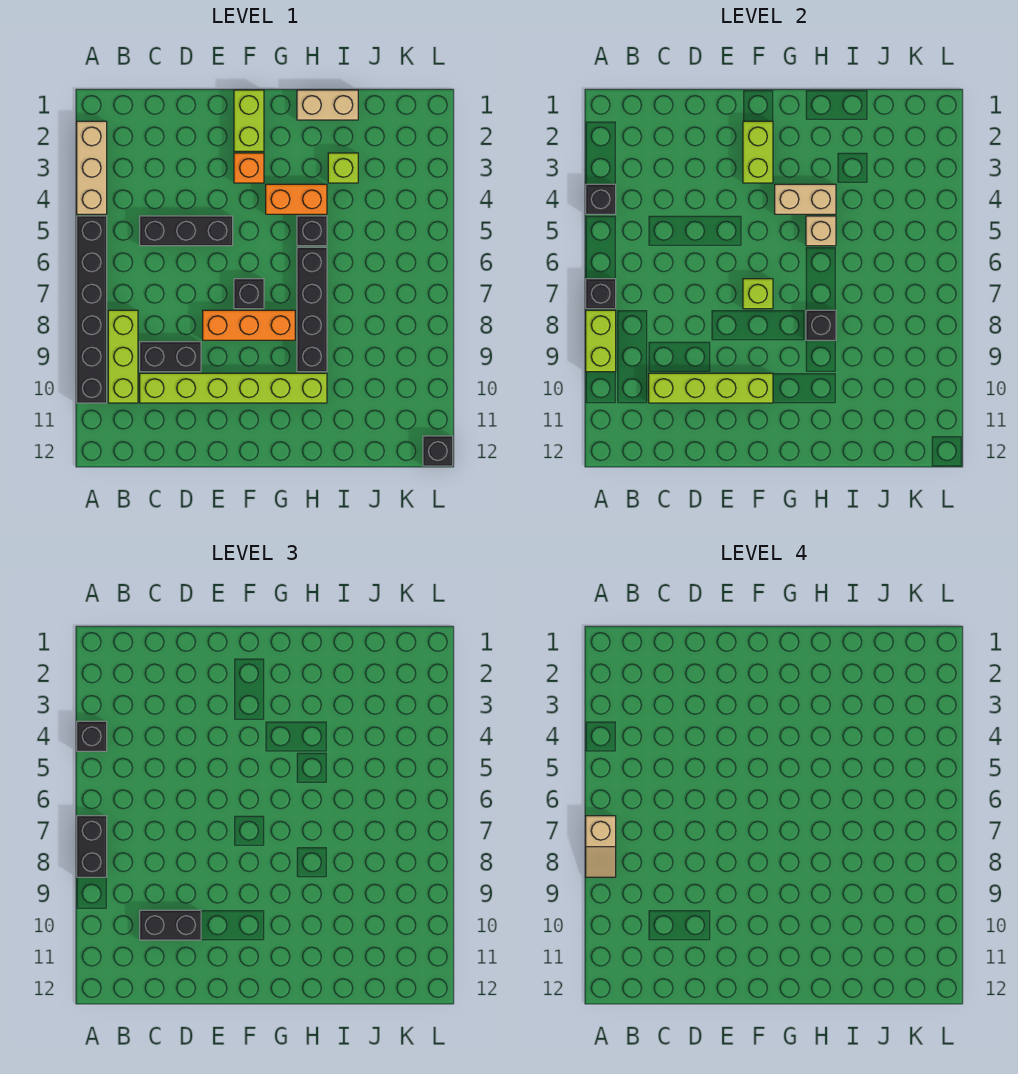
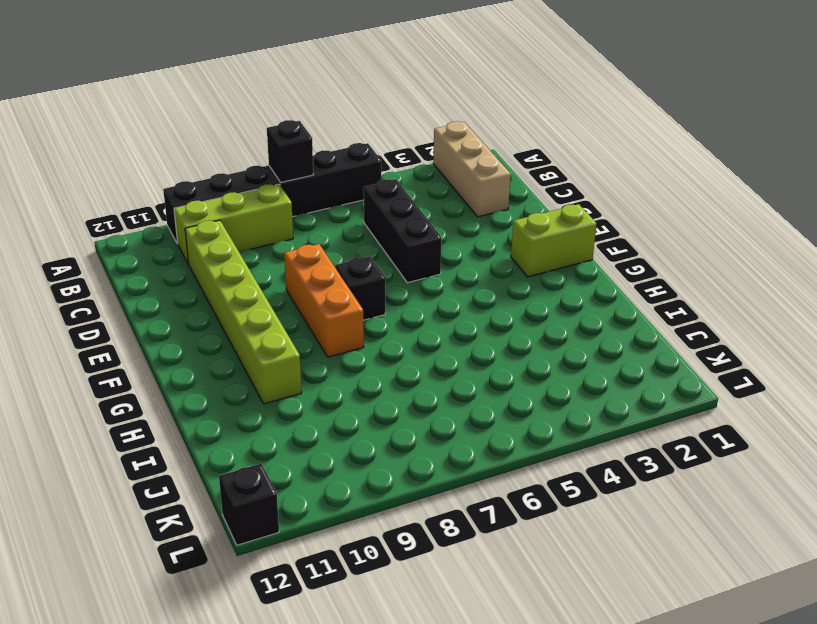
tan brick A2:C2 level 1 -> tan brick A2:A4 level 1
none -> black brick C9:D9 level 1
none -> orange brick F3 level 1
none -> orange brick G4:H4 level 1

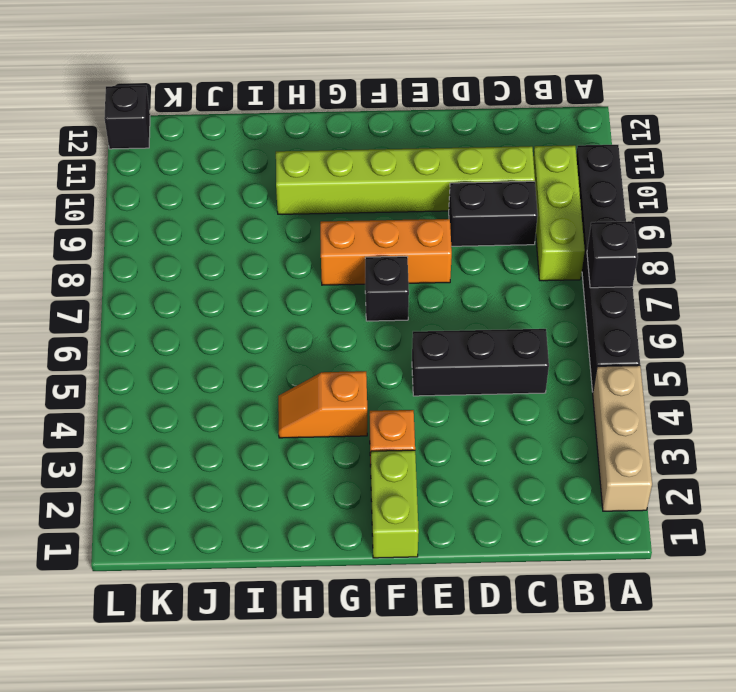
orange slope G4:H4 level 1 top G -> orange brick G4:H4 level 1
none -> tan brick H1:I1 level 1
none -> black brick H5 level 1
none -> black brick H6:H9 level 1

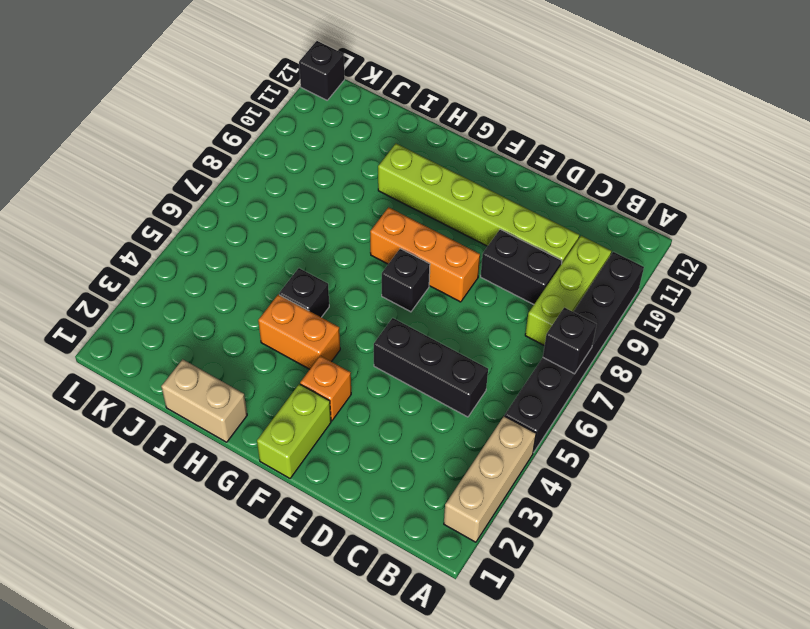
none -> black brick H6:H9 level 1
none -> lime brick I3 level 1
none -> black brick A4 level 2

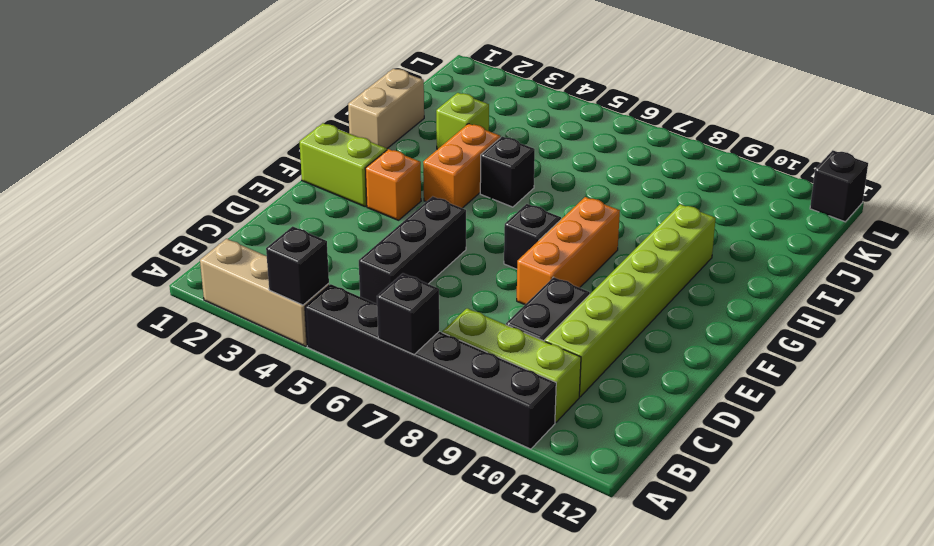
none -> black brick H6:H9 level 1
none -> lime brick A8:A9 level 2
none -> lime brick C10:F10 level 2

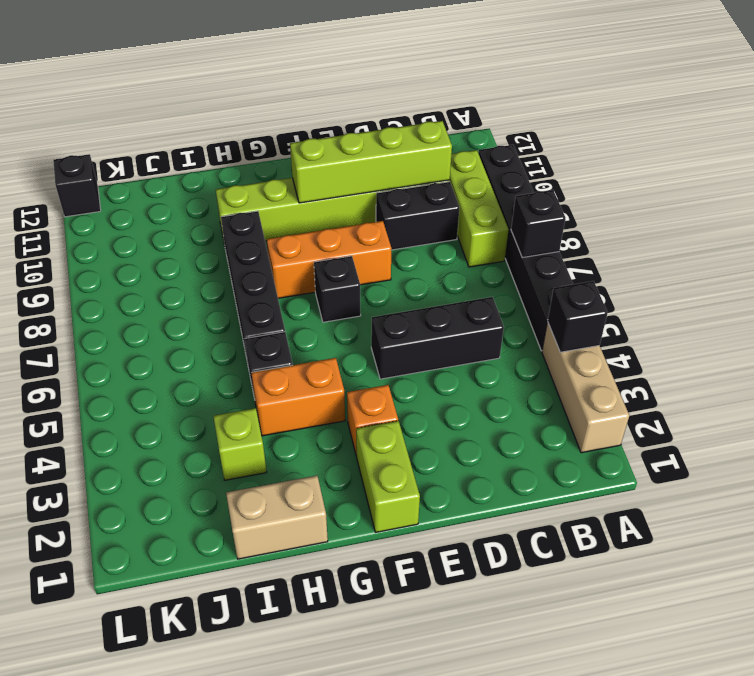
none -> lime brick A8:A9 level 2
none -> lime brick F2:F3 level 2
none -> lime brick F7 level 2

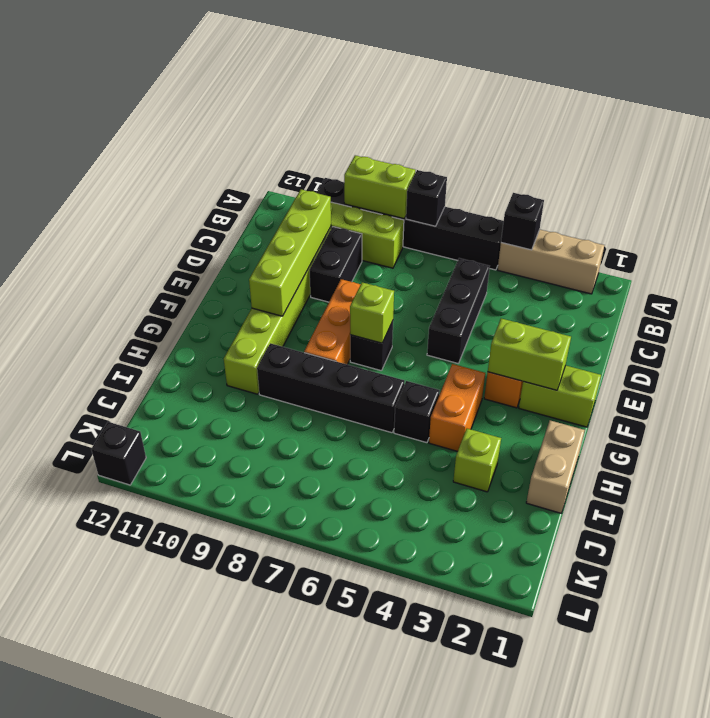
none -> tan brick G4:H4 level 2
none -> tan brick H5 level 2
none -> black brick H8 level 2

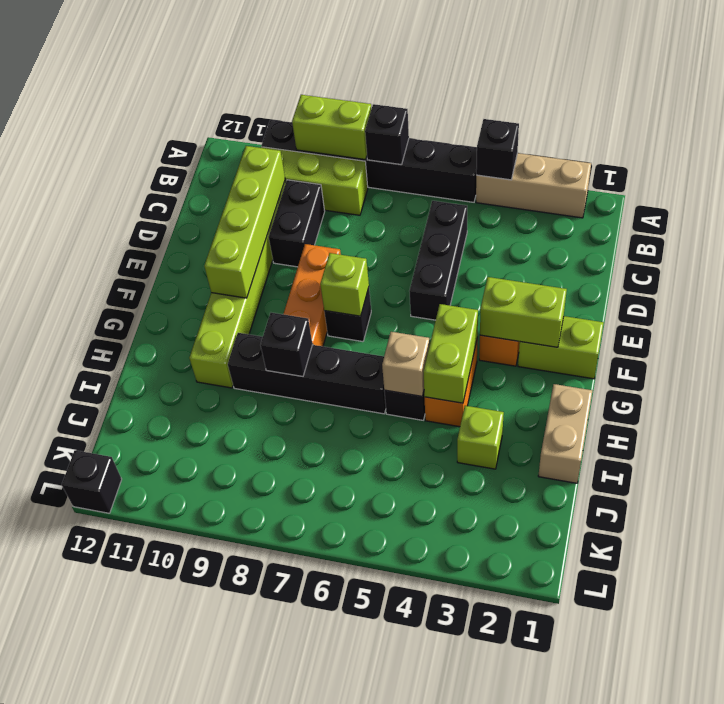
lime brick G4:H4 level 2 -> tan brick G4:H4 level 2
none -> black brick A4 level 3
none -> black brick A7:A8 level 3
none -> black brick C10:D10 level 3

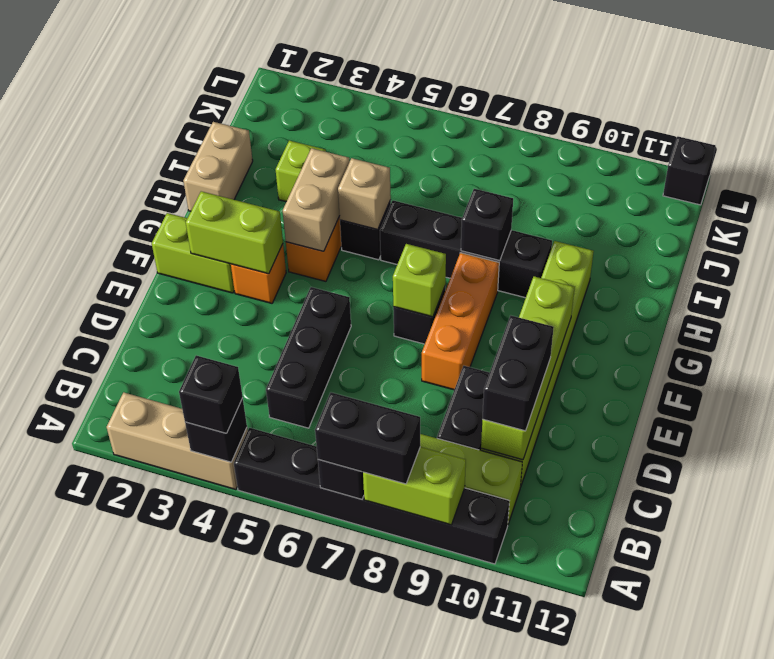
none -> tan slope A7:A8 level 4 top 7

